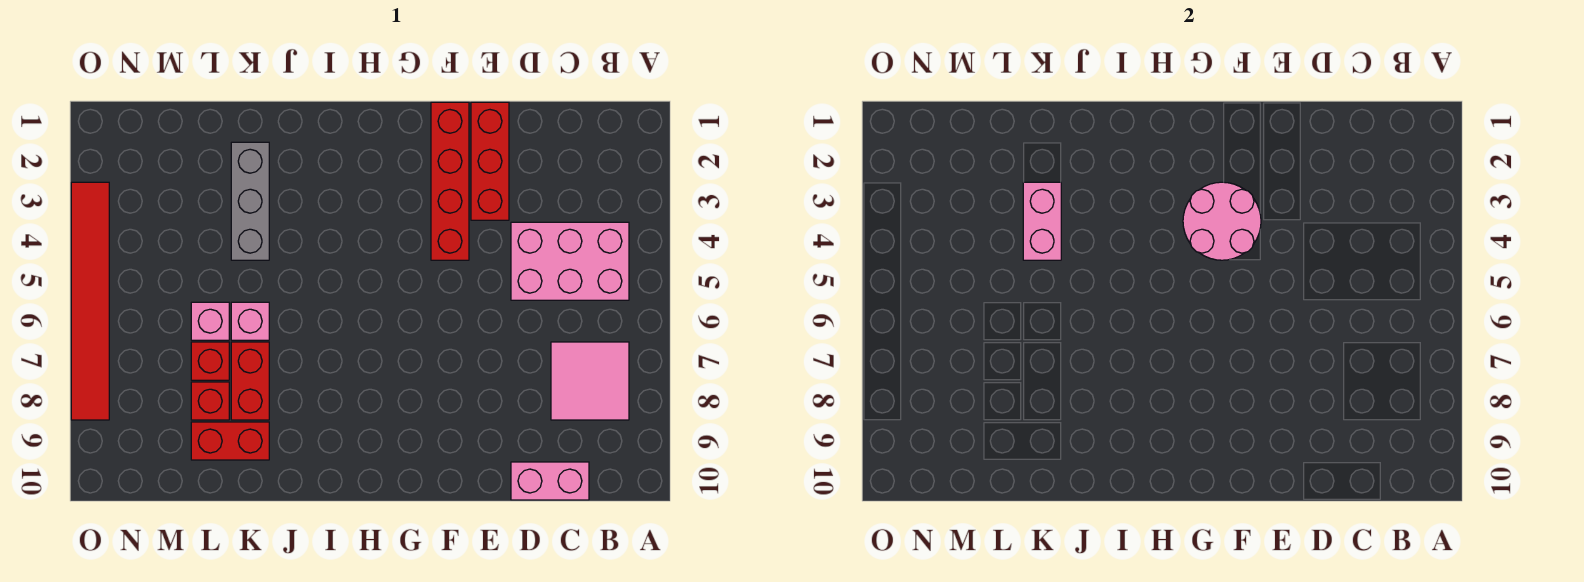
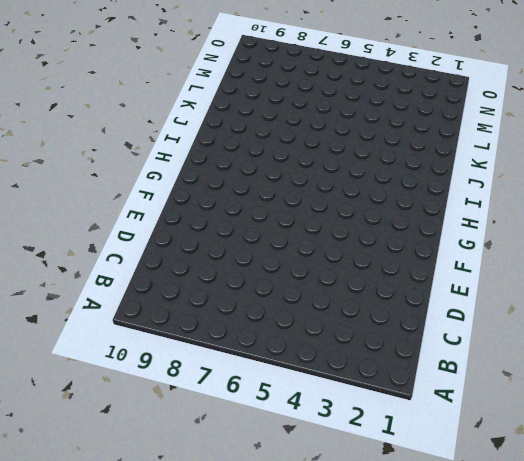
none -> pink brick B4:D5 level 1
none -> pink tile B7:C8 level 1
none -> pink brick C10:D10 level 1

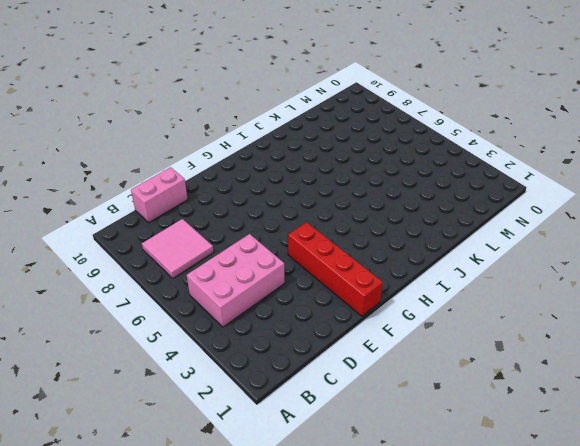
none -> red brick E1:E3 level 1
none -> grey brick K2:K4 level 1
none -> pink brick K6 level 1

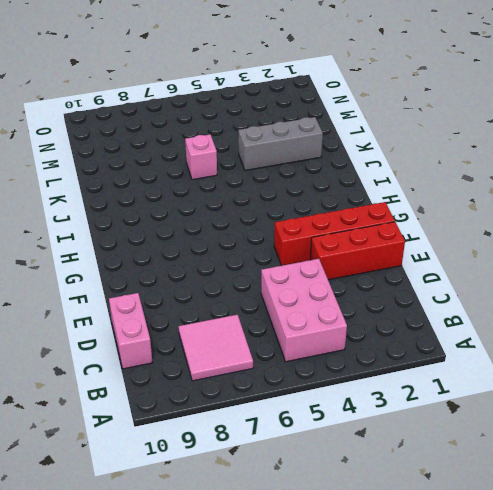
none -> red brick K7:K8 level 1
none -> red brick K9:L9 level 1
none -> pink brick L6 level 1

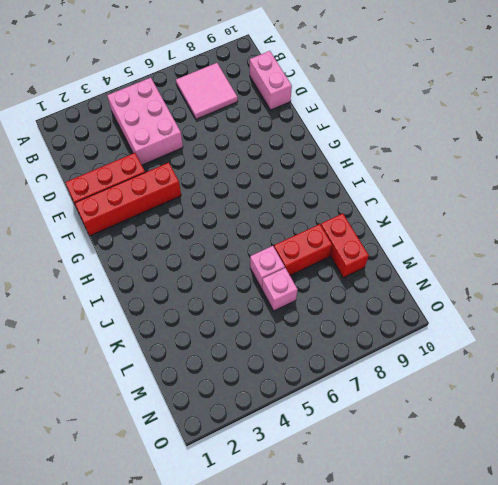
none -> grey brick K2:K4 level 1
none -> red brick L7 level 1
none -> red brick L8 level 1

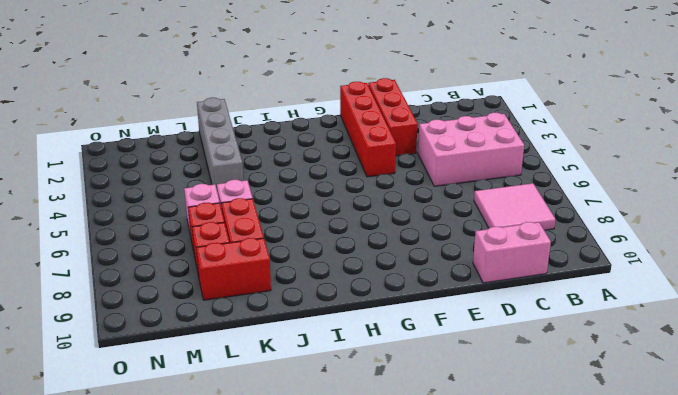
grey brick K1:K4 level 1 -> grey brick K2:K4 level 1
none -> red tile O3:O8 level 1
none -> pink round brick F3:G4 level 2
none -> pink brick K3:K4 level 2

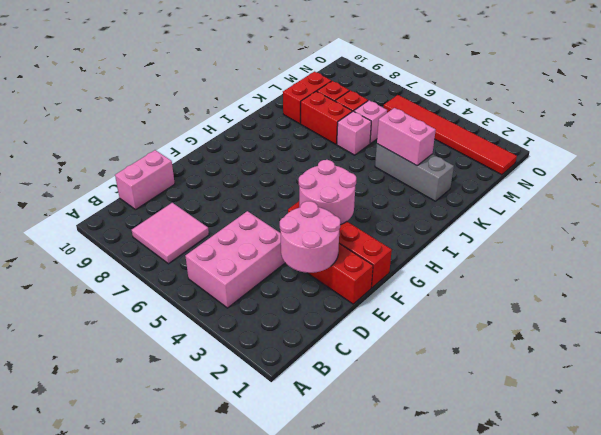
pink round brick D2:E3 level 2 -> none
red tile N1:N6 level 1 -> red tile O3:O8 level 1

